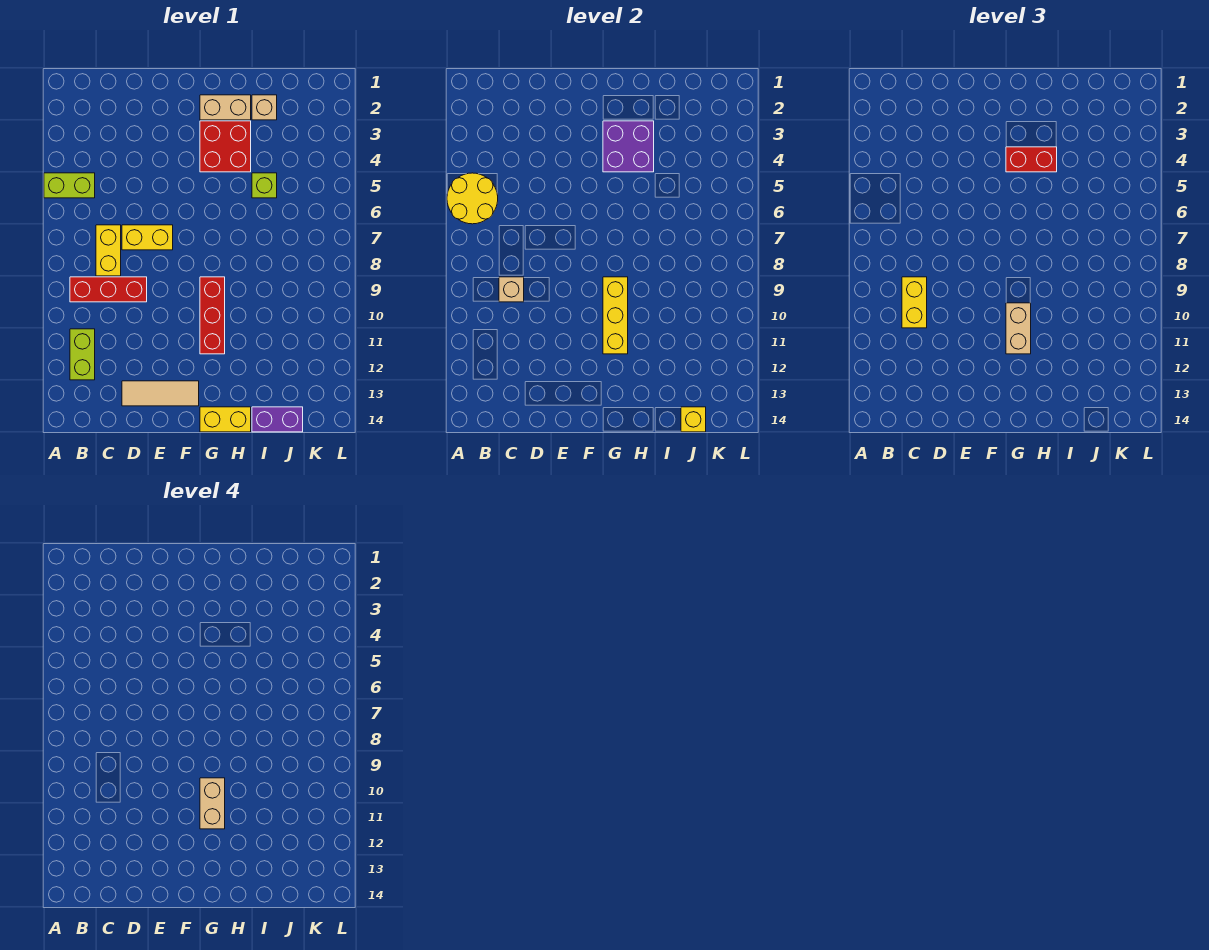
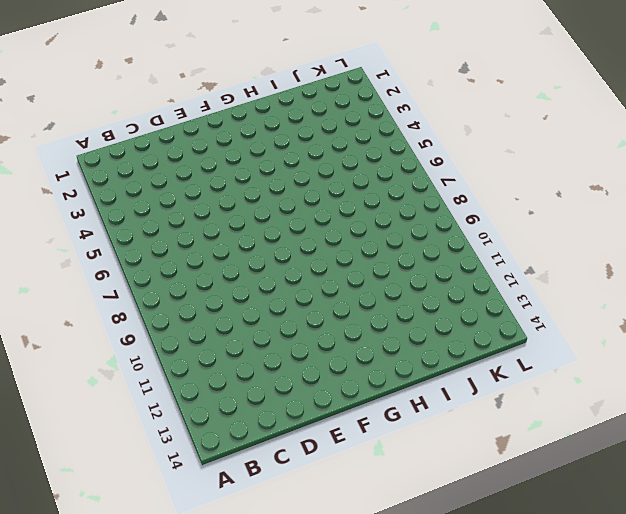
none -> lime brick A5:B5 level 1
none -> red brick B9:D9 level 1
none -> lime brick B11:B12 level 1

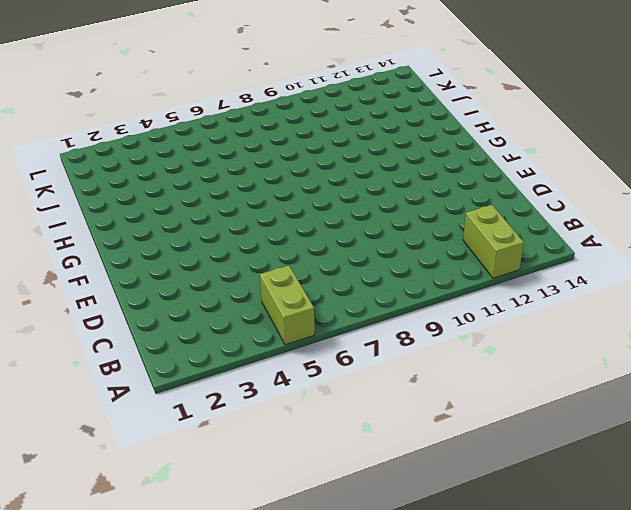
lime brick A12:B12 level 1 -> lime brick B11:B12 level 1
none -> red brick B9:D9 level 1
none -> yellow brick C7:C8 level 1
none -> yellow brick D7:E7 level 1

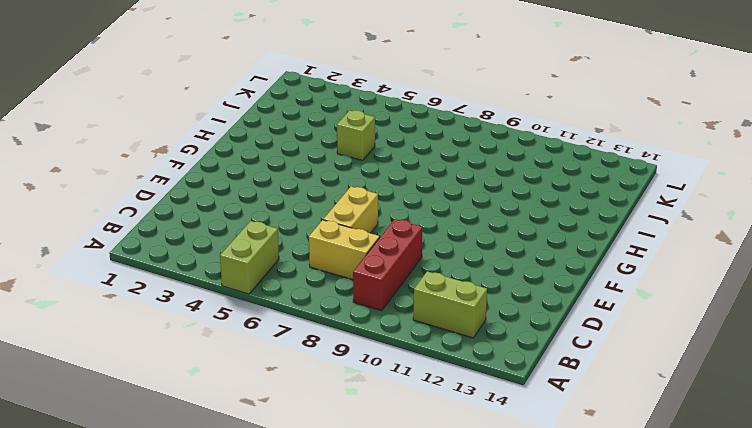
none -> tan tile D13:F13 level 1
none -> tan brick G2:H2 level 1
none -> red brick G3:H4 level 1

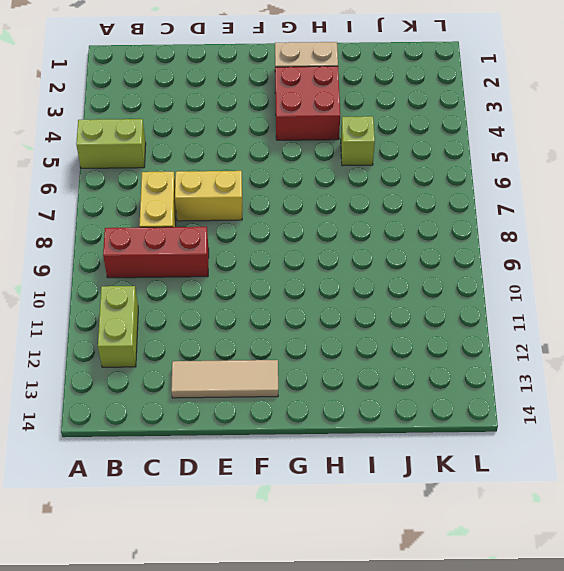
none -> red brick G9:G11 level 1
none -> yellow brick G14:H14 level 1
none -> tan brick I2 level 1

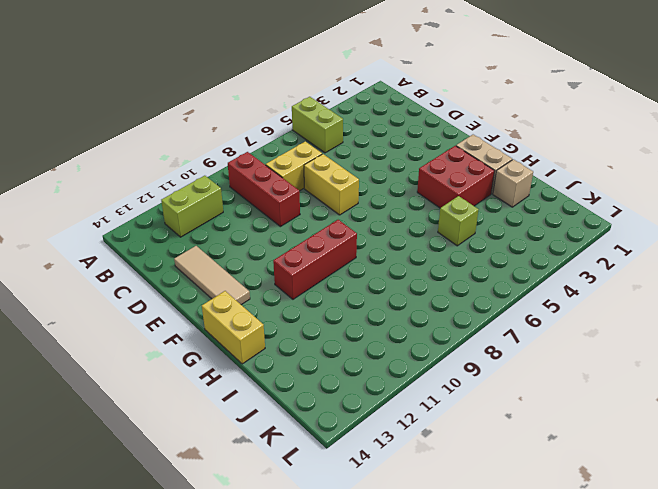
none -> purple brick I14:J14 level 1
none -> yellow round brick A5:B6 level 2
none -> tan brick C9 level 2

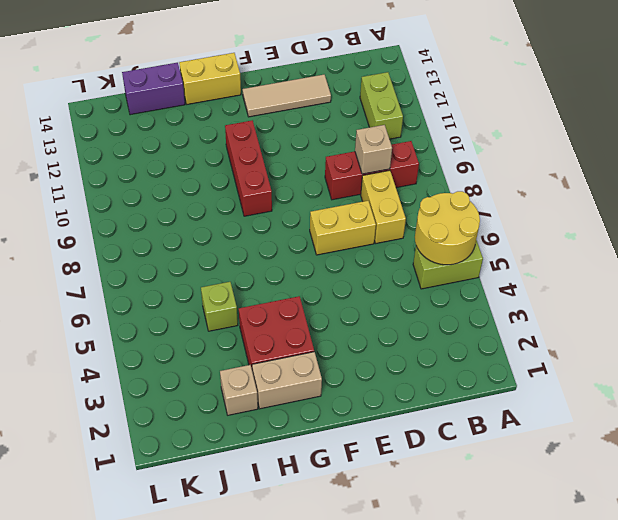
none -> purple brick G3:H4 level 2
none -> yellow brick G9:G11 level 2
none -> yellow brick J14 level 2

